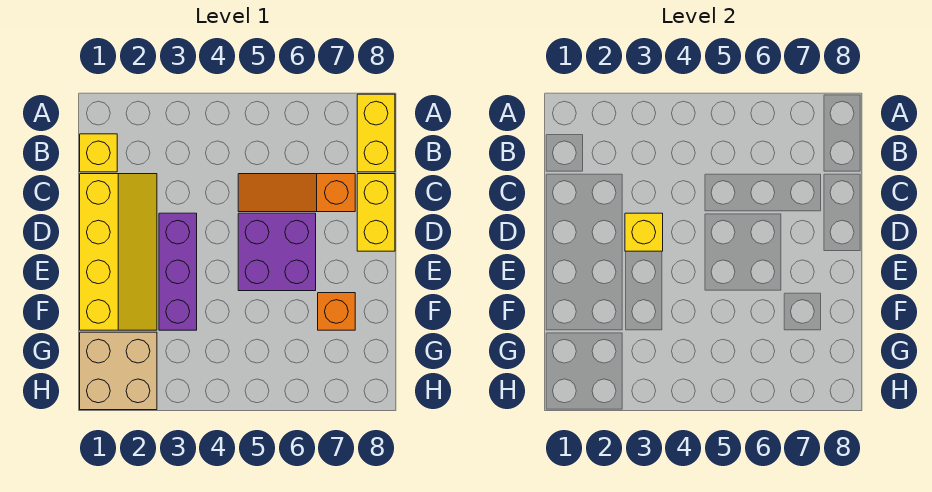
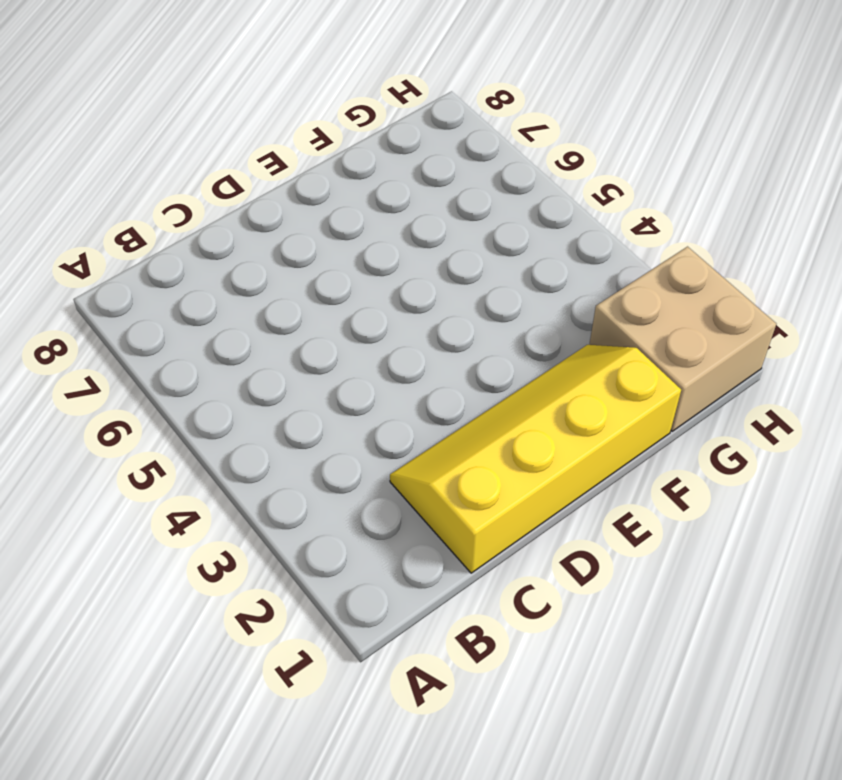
none -> yellow brick A8:B8 level 1
none -> yellow brick B1 level 1

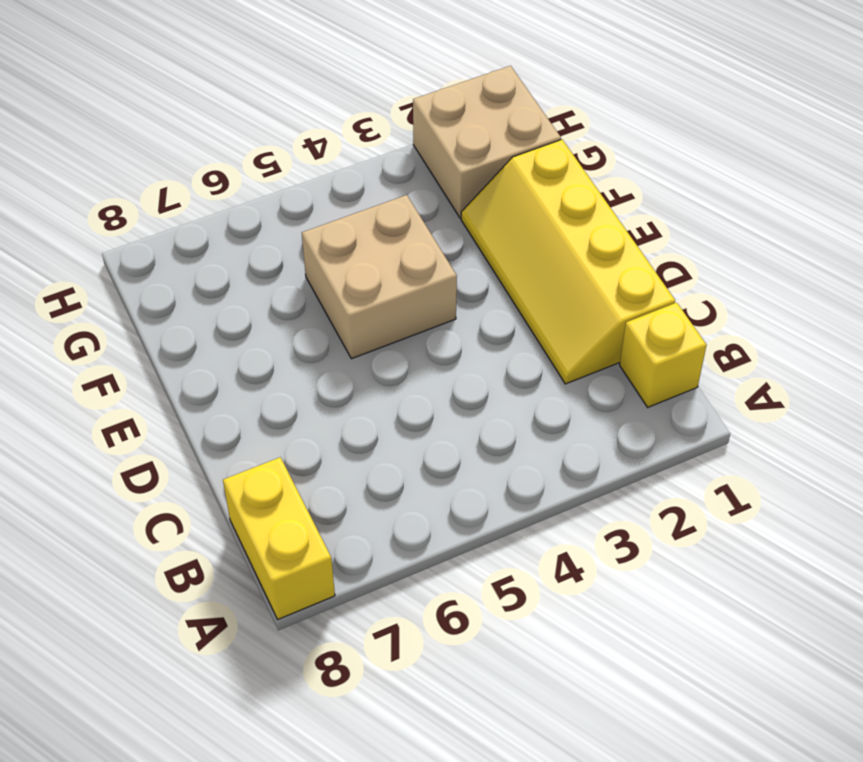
tan brick E4:F5 level 1 -> purple brick D5:E6 level 1
none -> orange slope C5:C7 level 1 top 7
none -> yellow brick C8:D8 level 1

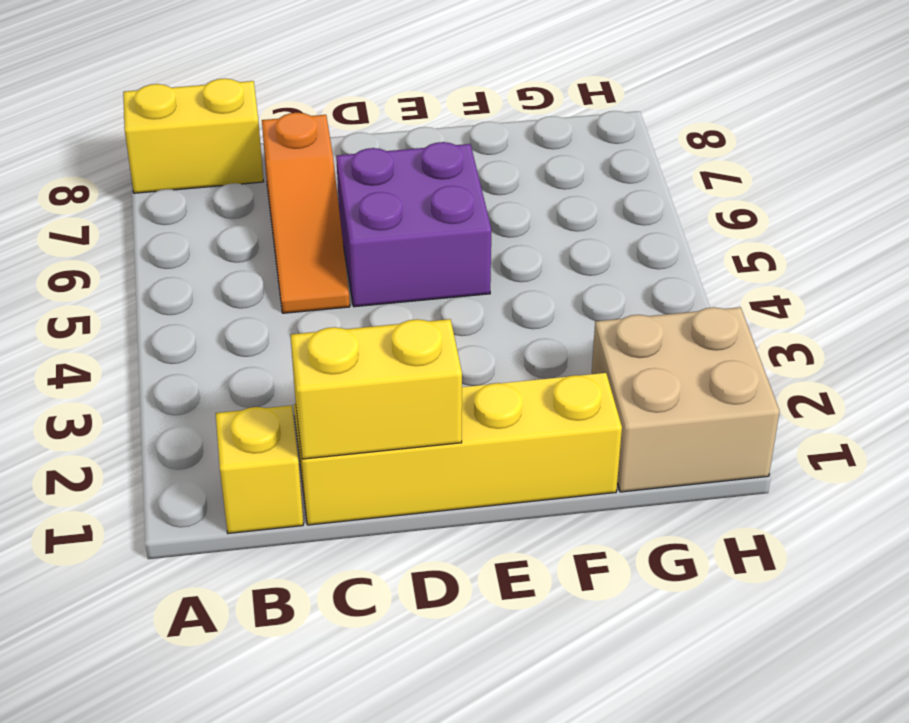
yellow brick C1:D1 level 2 -> yellow brick C8:D8 level 1
none -> purple brick D3:F3 level 1
none -> orange brick F7 level 1

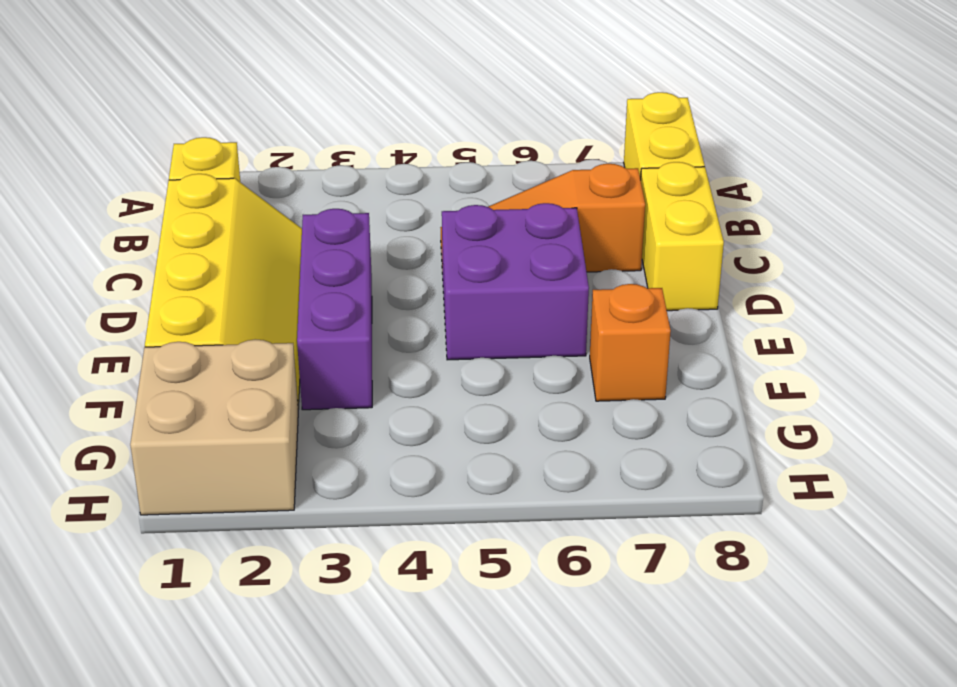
none -> yellow brick D3 level 2

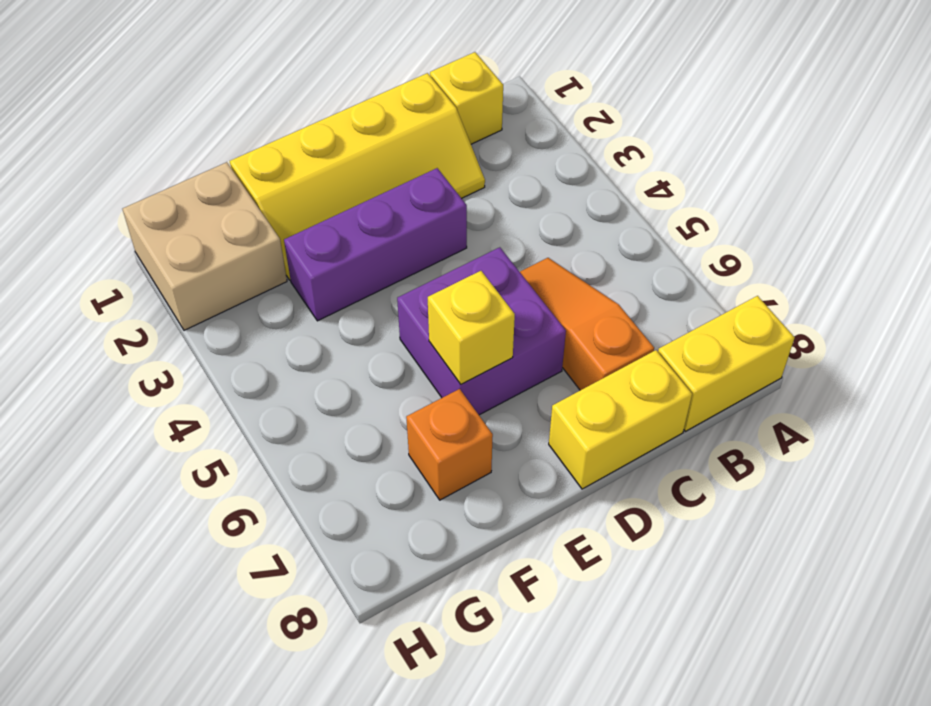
yellow brick E6 level 2 -> yellow brick D3 level 2

